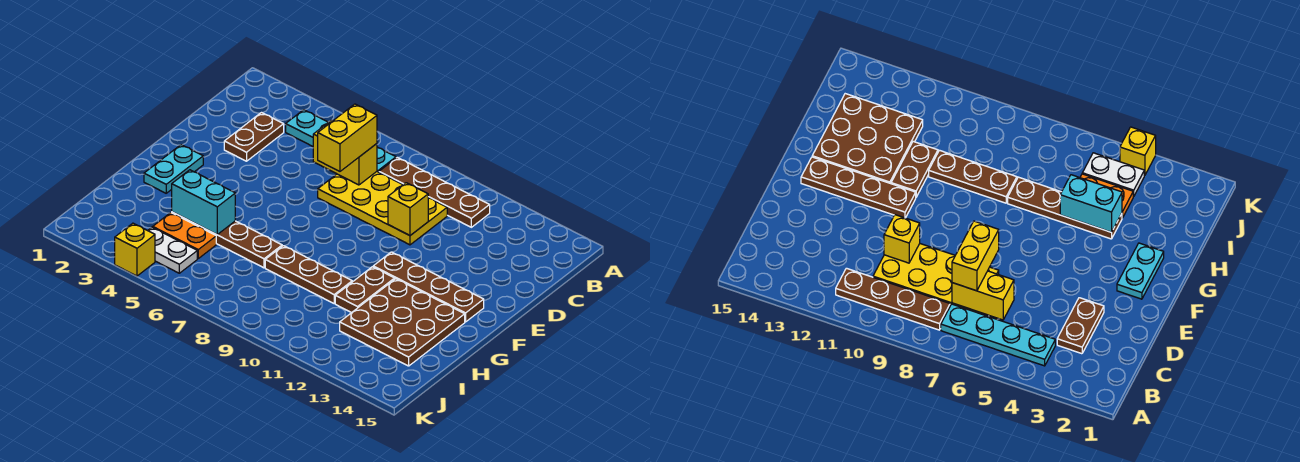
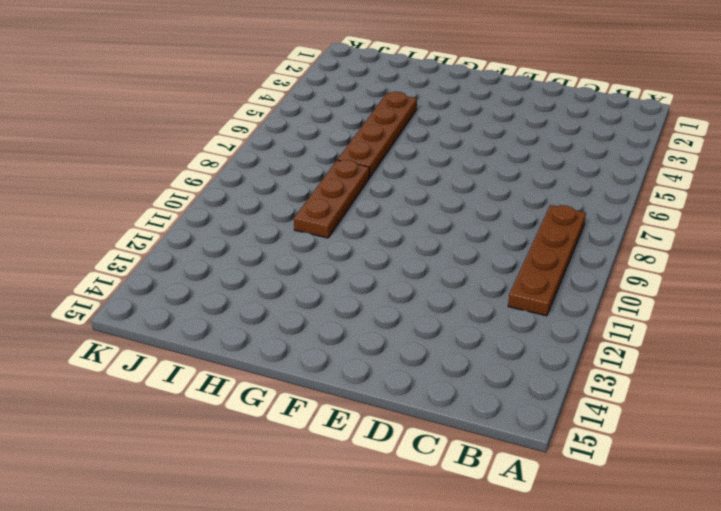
none -> cyan plate B4:B7 level 1
none -> brown plate C3:D3 level 1
none -> yellow plate C7:D10 level 1

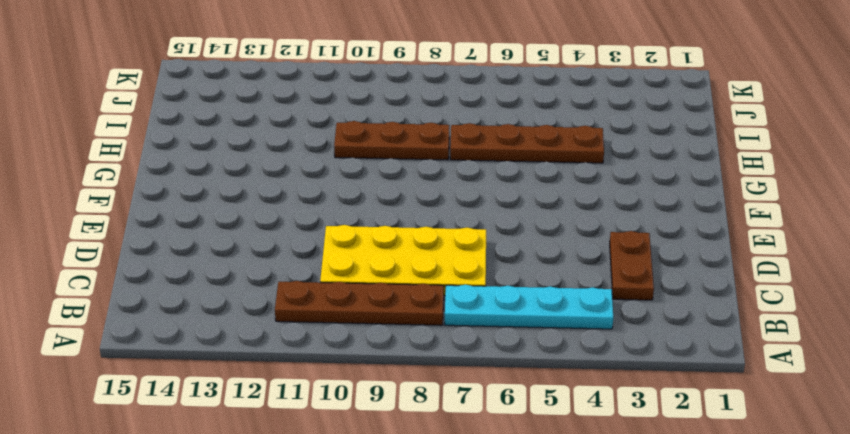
none -> cyan plate F2:G2 level 1
none -> brown plate F11:F14 level 1
none -> brown plate G11:H11 level 1

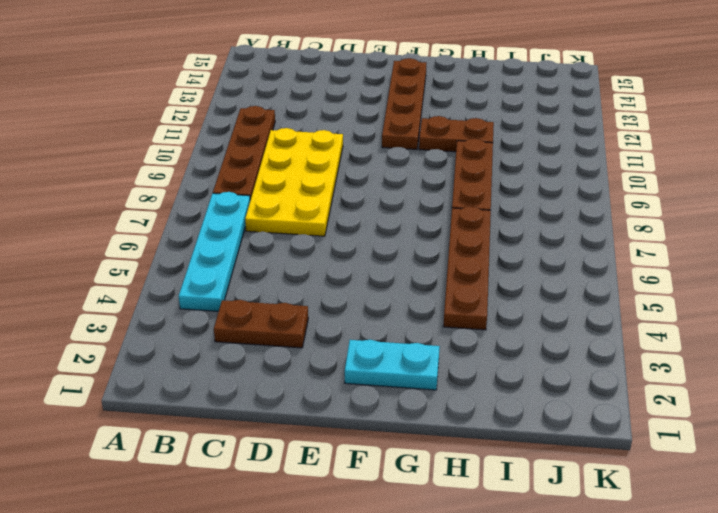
none -> brown plate G12:I14 level 1
none -> orange plate I4:I5 level 1
none -> white plate J4:J5 level 1

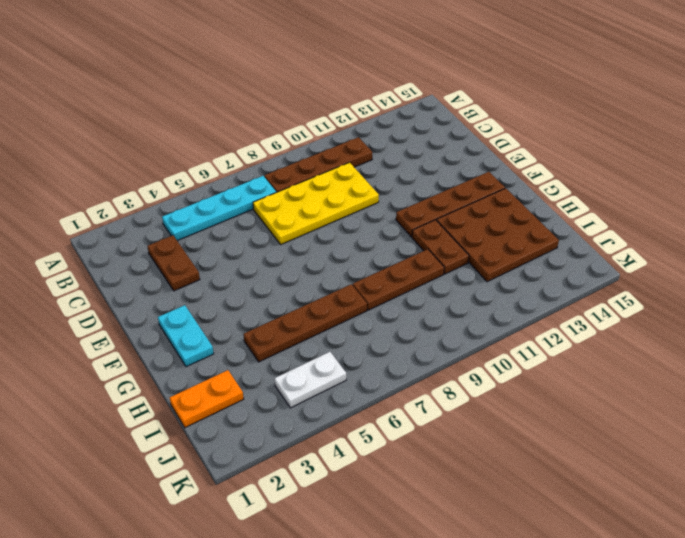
orange plate I1:I2 level 1 -> orange plate I4:I5 level 1
none -> yellow brick K4 level 1
none -> yellow brick C6:C7 level 2
none -> yellow brick D10 level 2

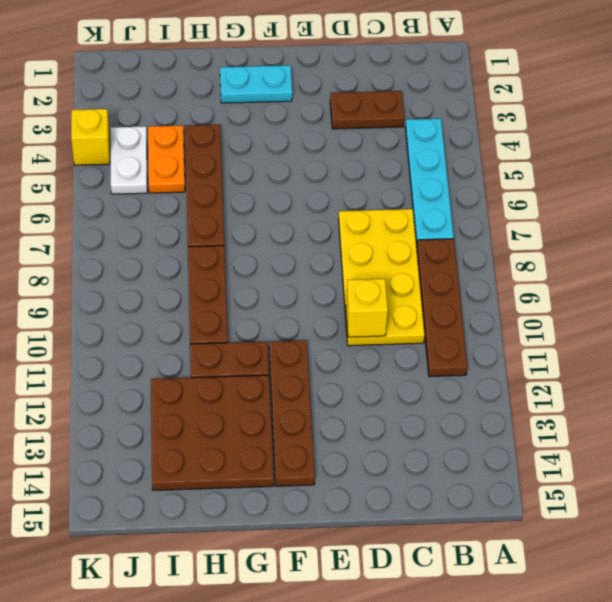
none -> yellow brick C6:C7 level 2
none -> cyan brick H4:H5 level 2
none -> yellow brick C7:D7 level 3

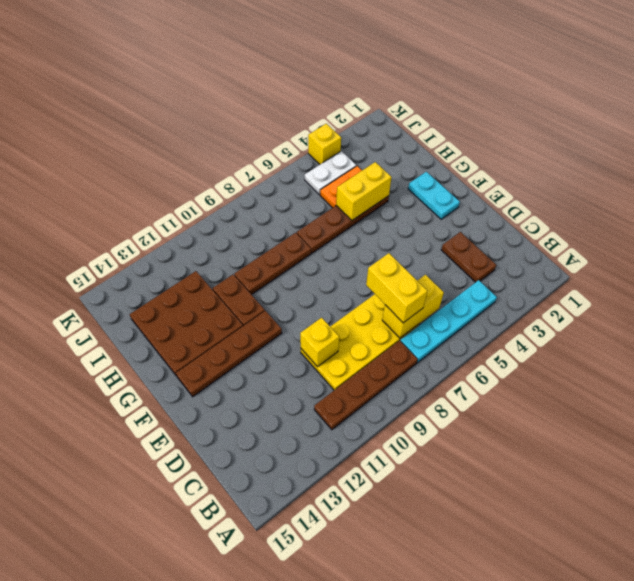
yellow brick H4:H5 level 2 -> cyan brick H4:H5 level 2

